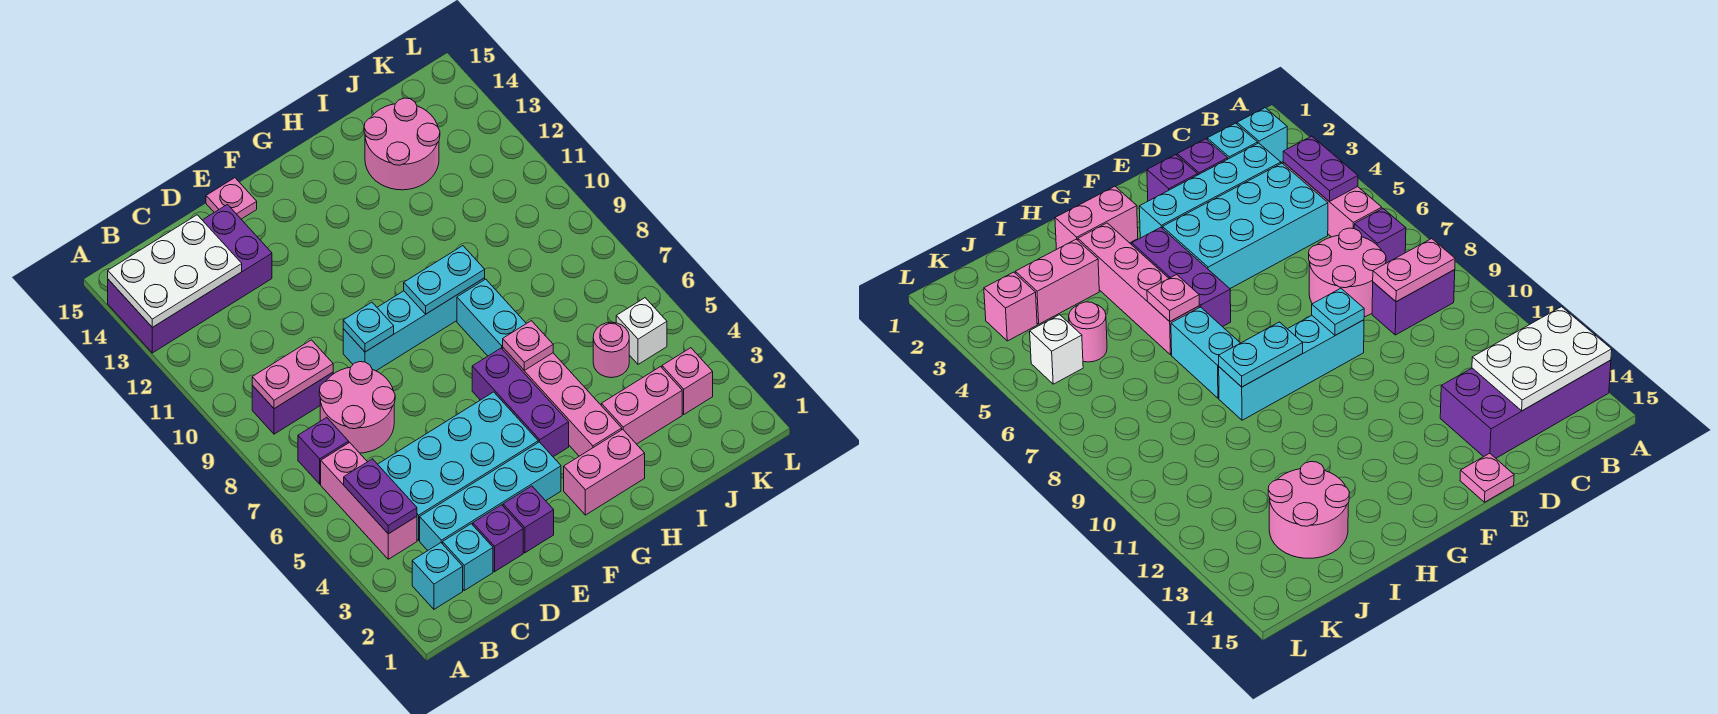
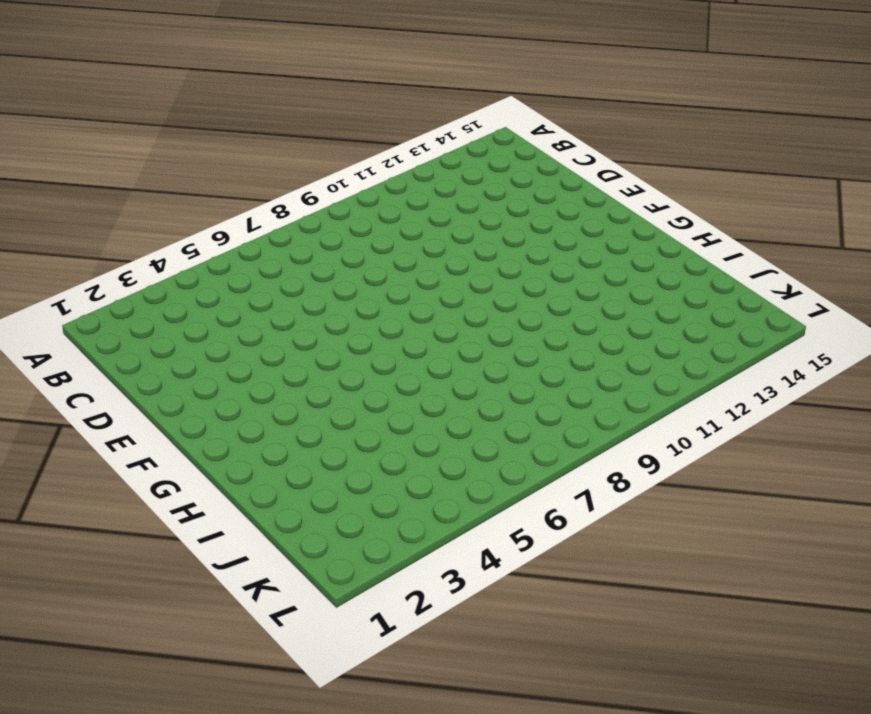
none -> purple brick A13:D14 level 1
none -> cyan brick B2 level 1
none -> pink brick B4:B6 level 1

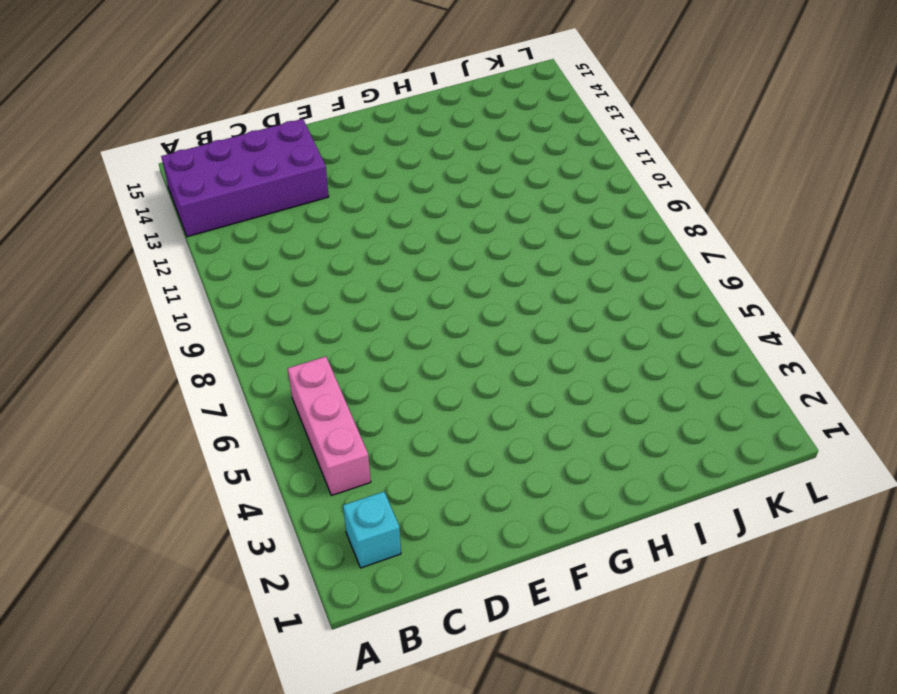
none -> purple brick B7 level 1
none -> purple brick B9:C9 level 1
none -> cyan brick C2 level 1

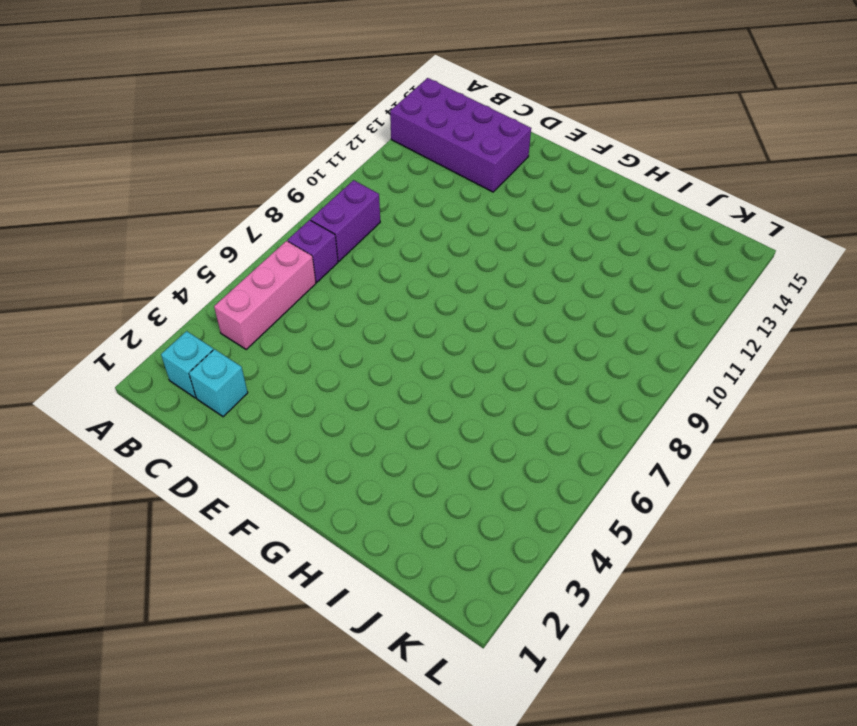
purple brick B8:B9 level 1 -> purple brick B9:C9 level 1
none -> cyan brick C3:F3 level 1
none -> cyan brick C4:F5 level 1
none -> pink round brick C7:D8 level 1

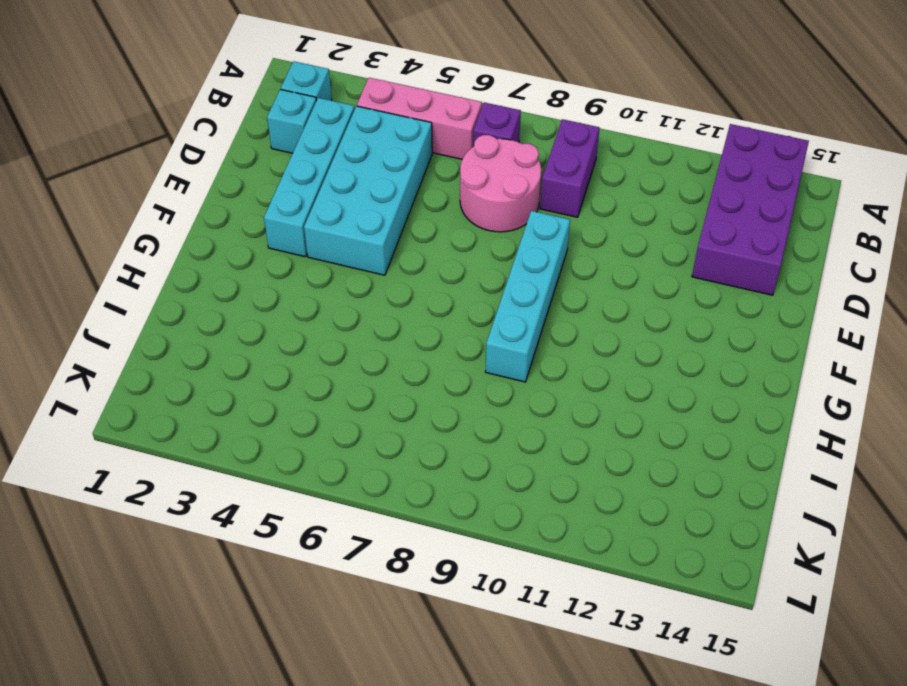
none -> purple brick D2 level 1
none -> purple brick E2 level 1
none -> pink plate E15 level 1

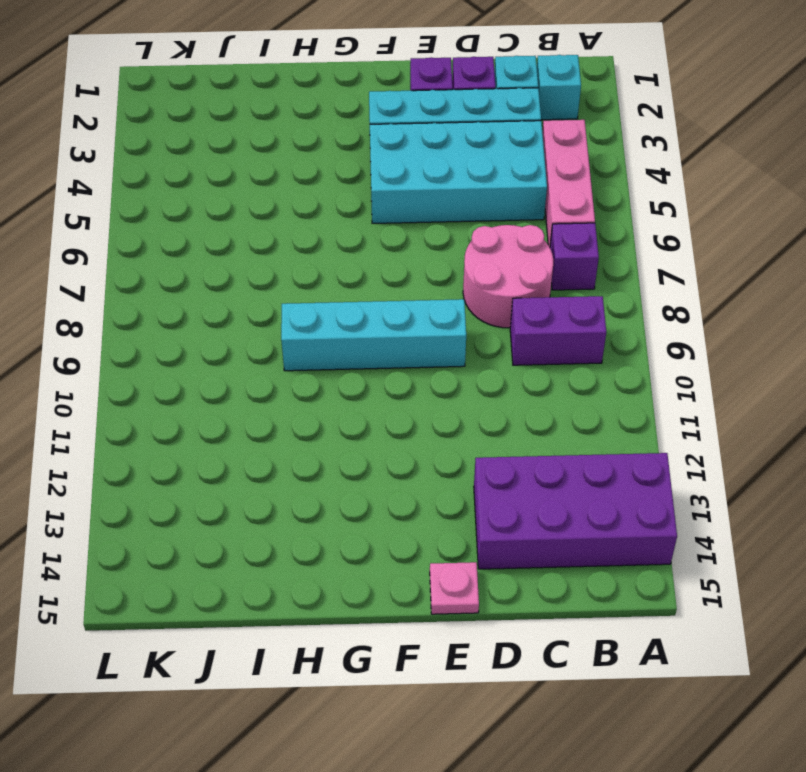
none -> pink brick G2:H2 level 1
none -> purple brick G4:G6 level 1
none -> pink brick H3:H6 level 1

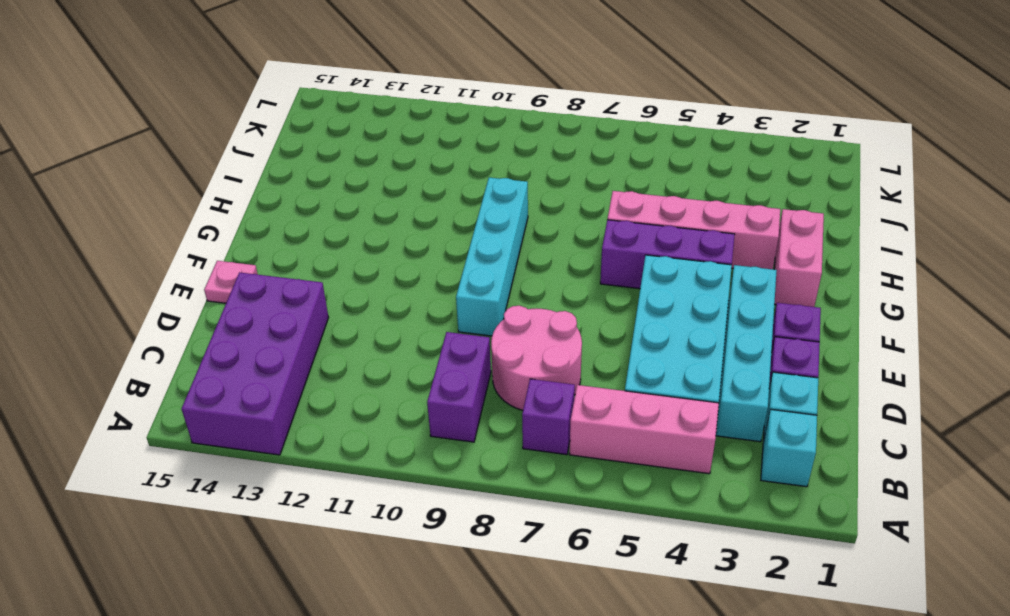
none -> cyan brick H7:H8 level 1
none -> pink brick I3:J3 level 1
none -> pink round brick I13:J14 level 1

